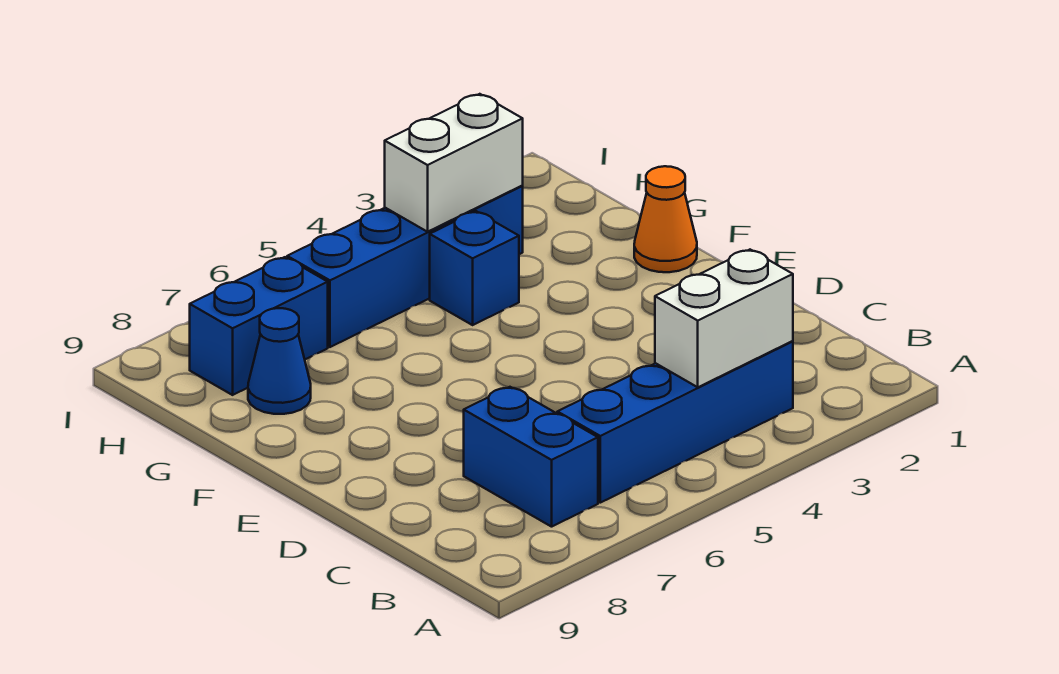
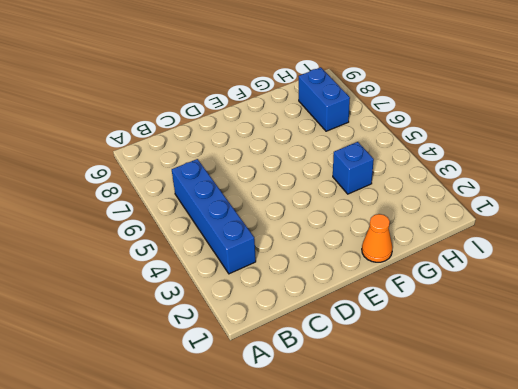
none -> blue brick B7:C7 level 1
none -> blue cone G8 level 1

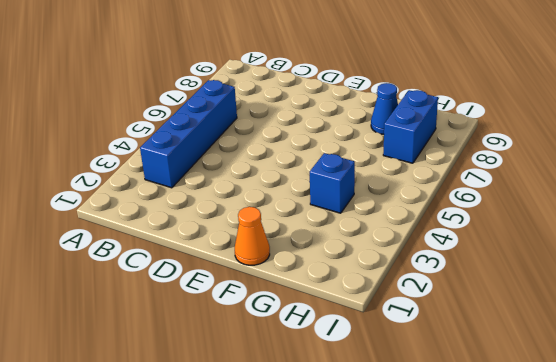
none -> blue brick B7:C7 level 1
none -> blue brick H3:H6 level 1

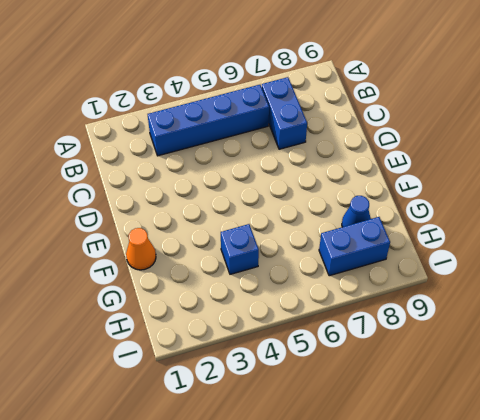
none -> blue brick H3:H6 level 1
none -> white brick B3:B4 level 2

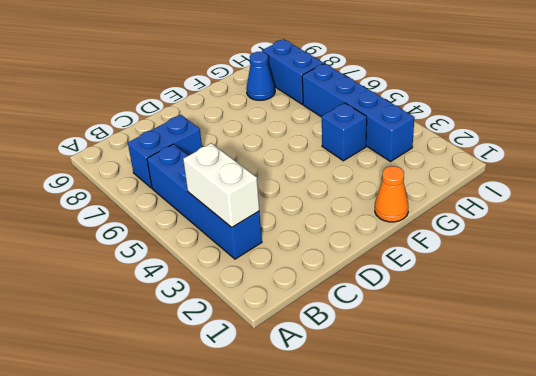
none -> white brick H3:H4 level 2

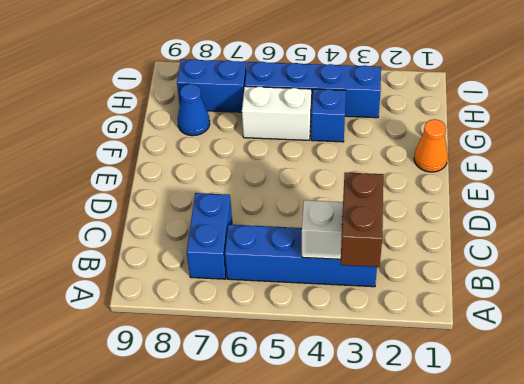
brown brick A3:B3 level 3 -> none
white brick G5:G6 level 1 -> white brick H3:H4 level 2

